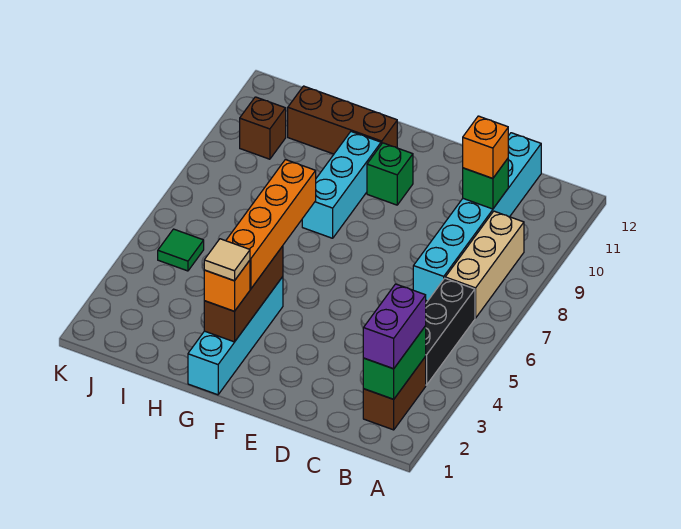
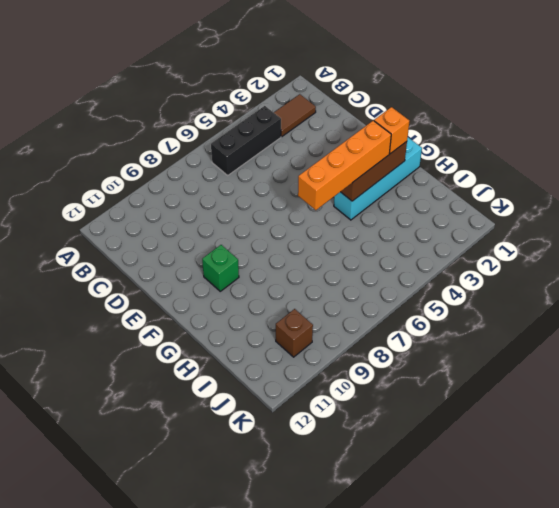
brown tile B2:B3 level 1 -> brown brick B2:B3 level 1
none -> tan brick B7:B9 level 1
none -> cyan brick C7:C12 level 1
none -> cyan brick G8:G10 level 1

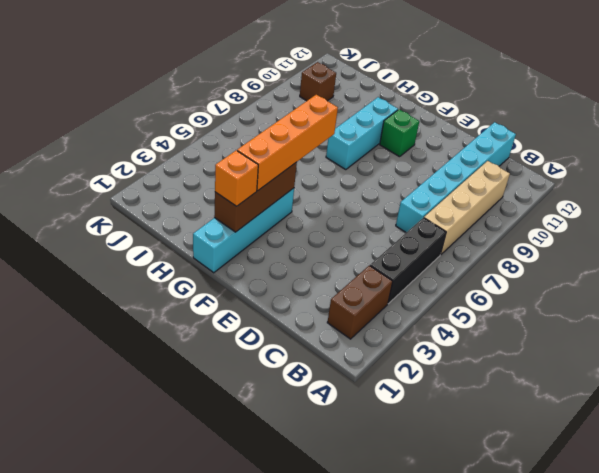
tan brick B7:B10 level 1 -> tan brick B7:B9 level 1
none -> brown brick G11:I11 level 1
none -> green tile J5 level 1
none -> green brick B2:B3 level 2

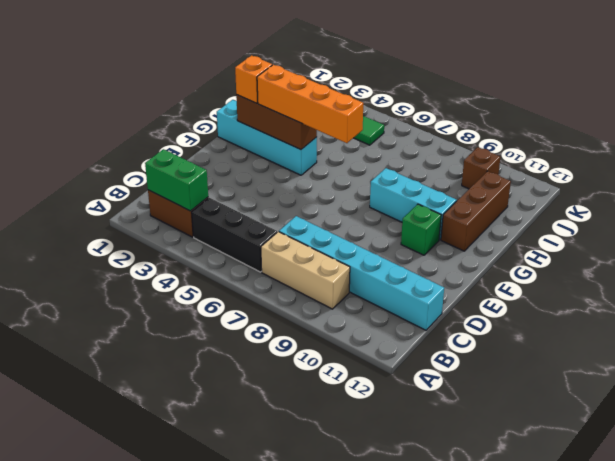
none -> green brick C10 level 2
none -> purple brick B2:B3 level 3
none -> orange brick C10 level 3

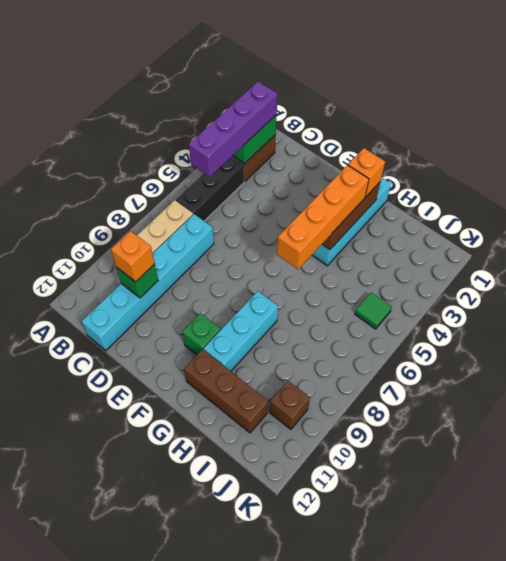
purple brick B2:B5 level 3 -> purple brick B2:B3 level 3
none -> tan tile G2 level 4

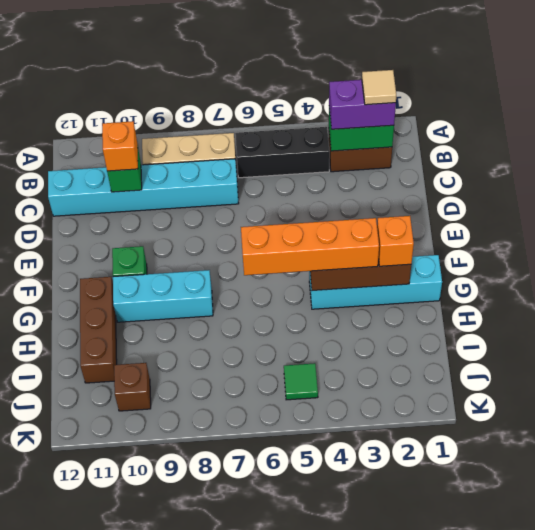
tan tile B2 level 4 -> tan tile G2 level 4

